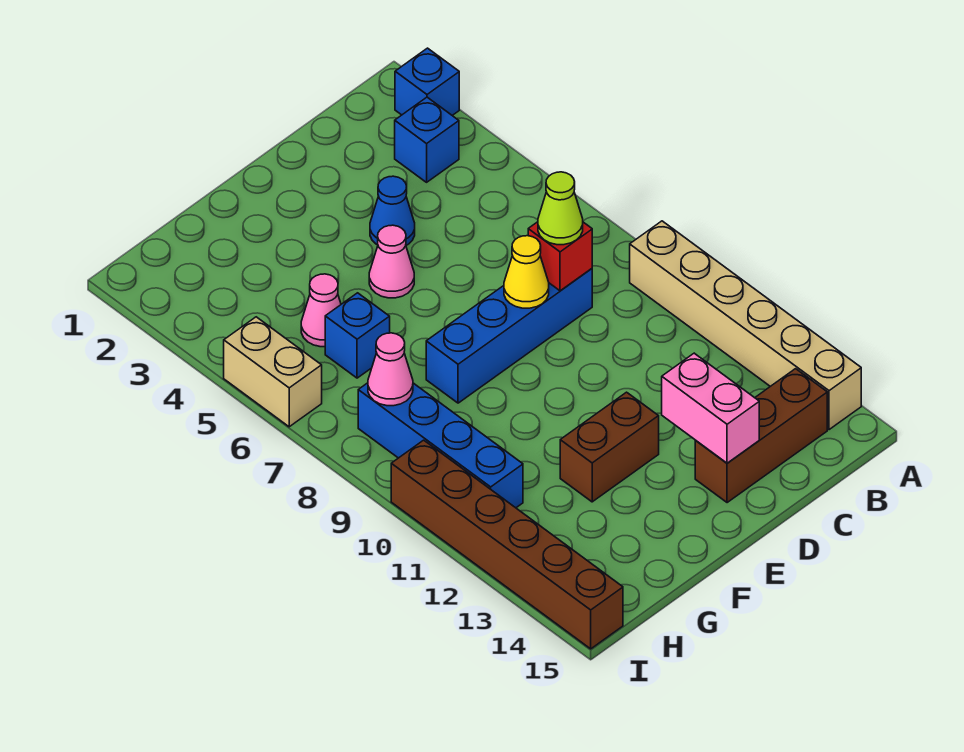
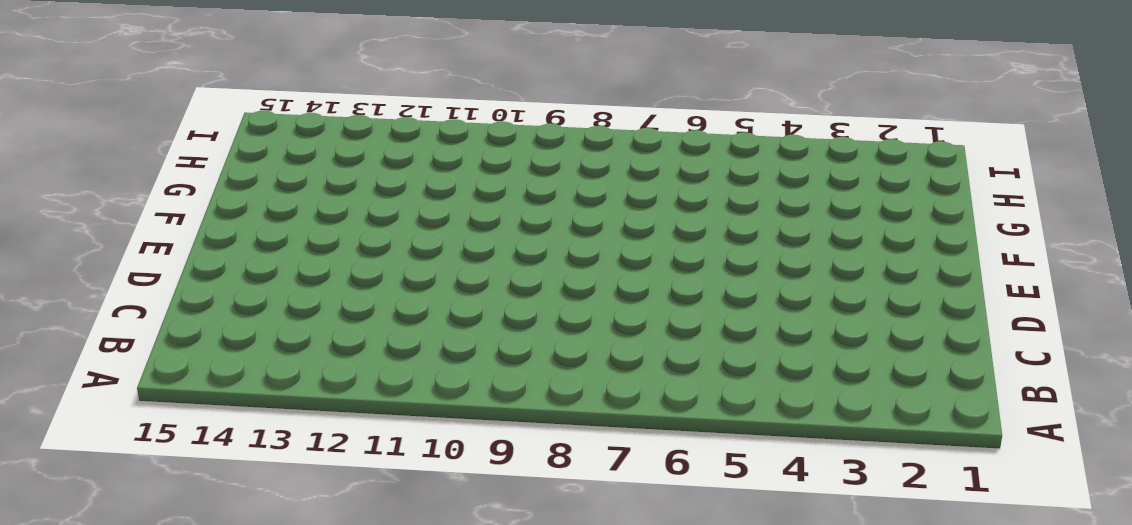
none -> blue brick A2 level 1
none -> tan brick A9:A14 level 1
none -> blue brick B3 level 1

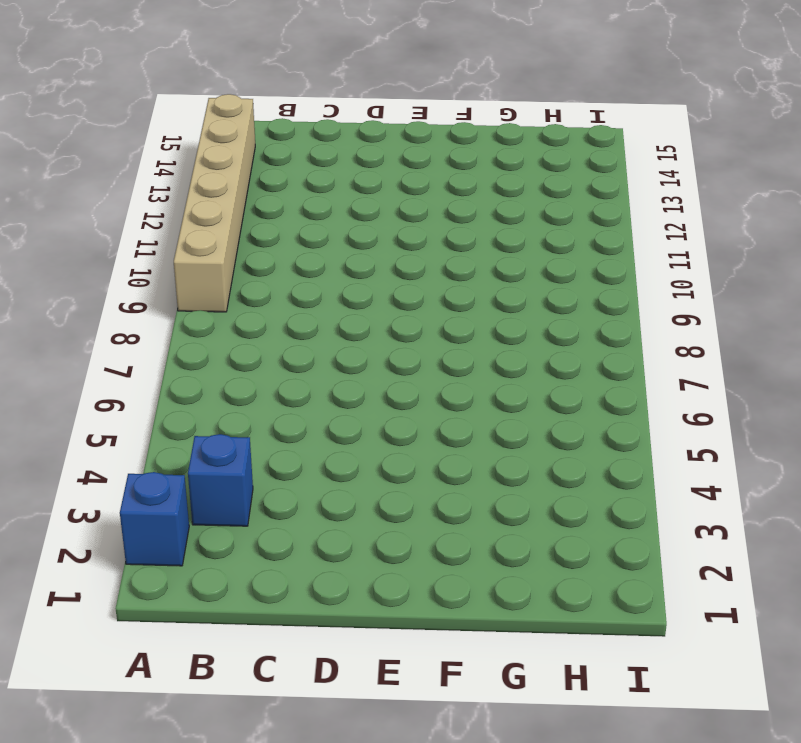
none -> brown brick B14:D14 level 1
none -> blue brick C8:F8 level 1
none -> blue cone D4 level 1

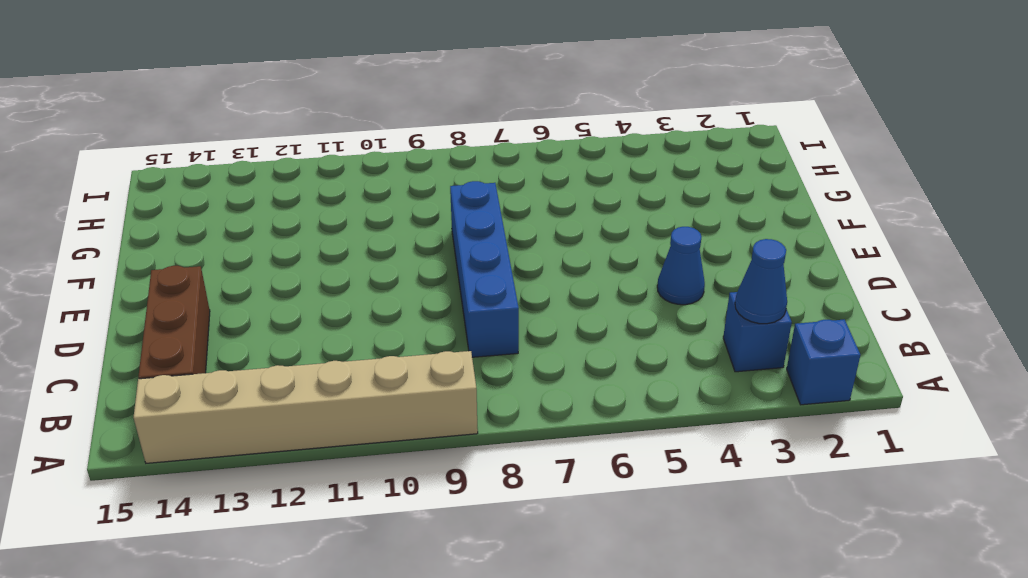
blue cone B3 level 2 -> none
none -> pink cone E5 level 1
none -> brown brick E12:F12 level 1
none -> pink cone G5 level 1

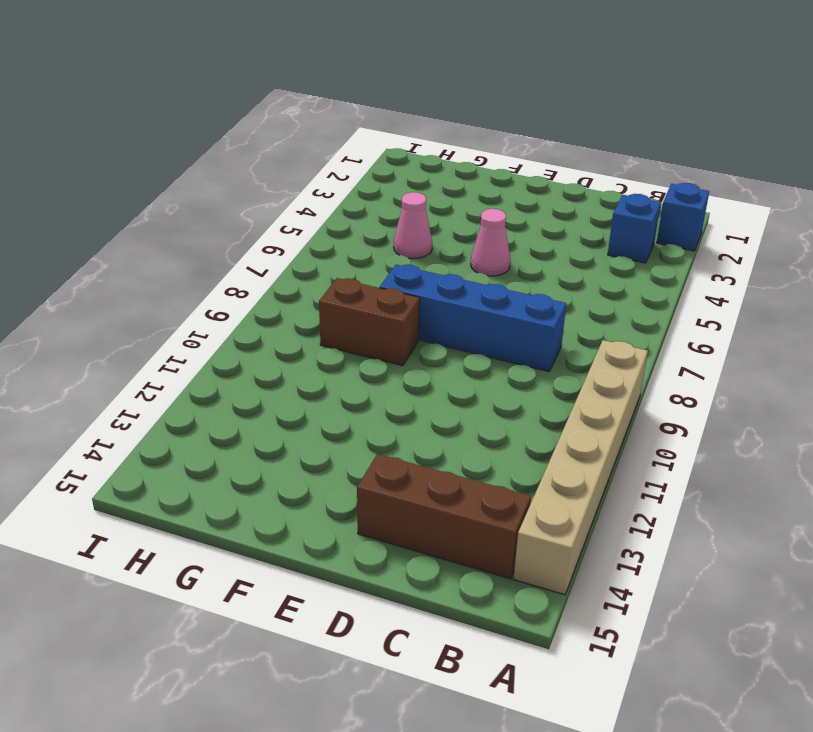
brown brick F9:G9 level 1 -> brown brick E12:F12 level 1
none -> blue cone D4 level 1
none -> blue brick G6 level 1
none -> blue brick H8:H11 level 1

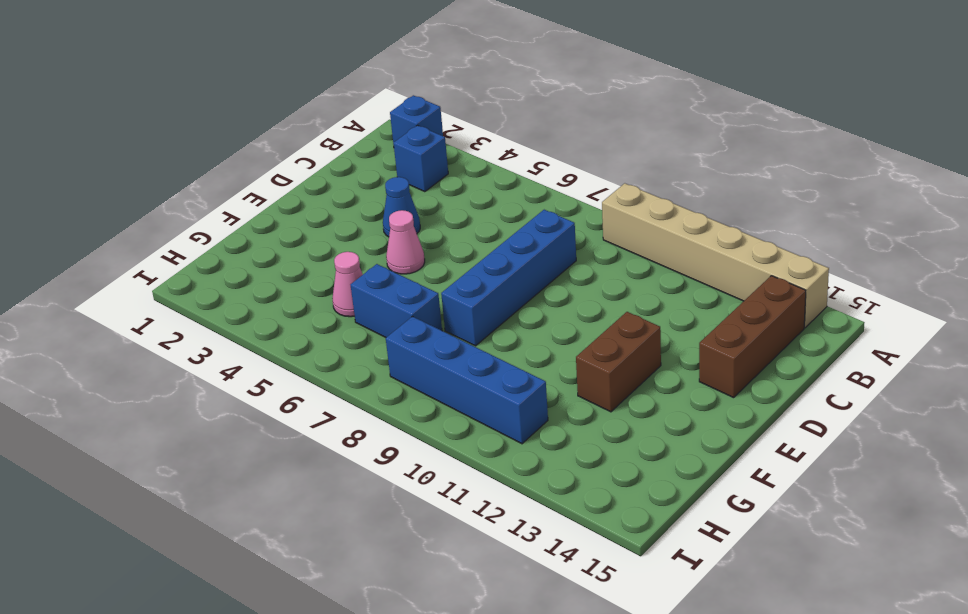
blue brick G6:G7 level 1 -> blue brick G6 level 1
none -> tan brick I5:I6 level 1
none -> brown brick I10:I15 level 1
none -> red brick C8 level 2

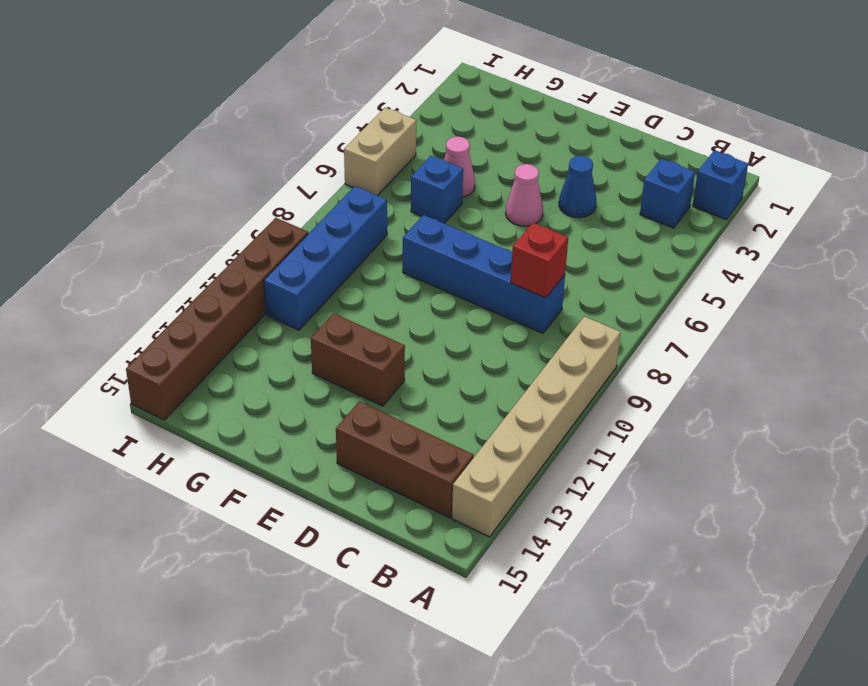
none -> yellow cone D8 level 2
none -> pink brick D13:D14 level 2
none -> pink cone H8 level 2

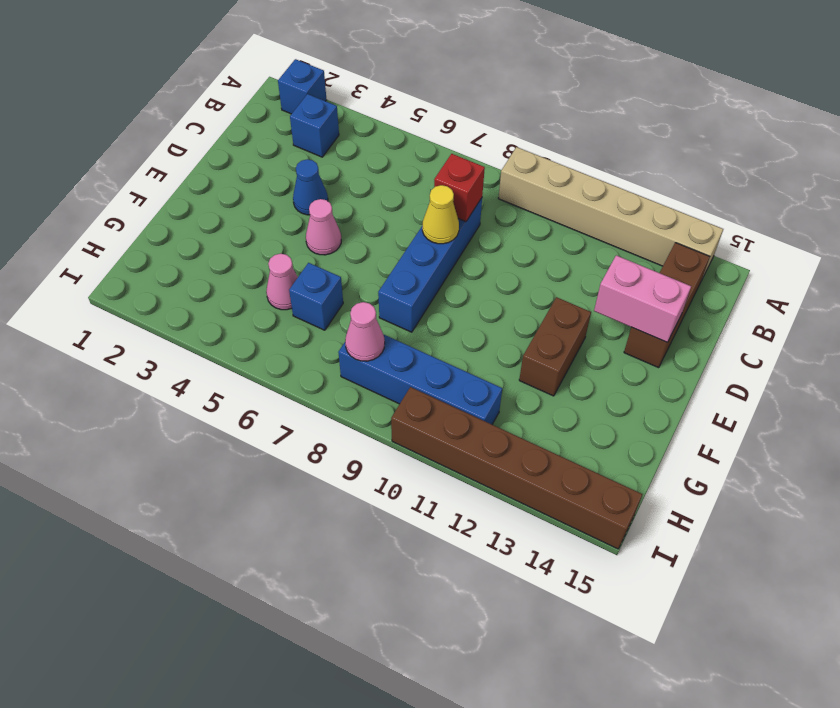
none -> tan brick I5:I6 level 1
none -> lime cone C8 level 3

